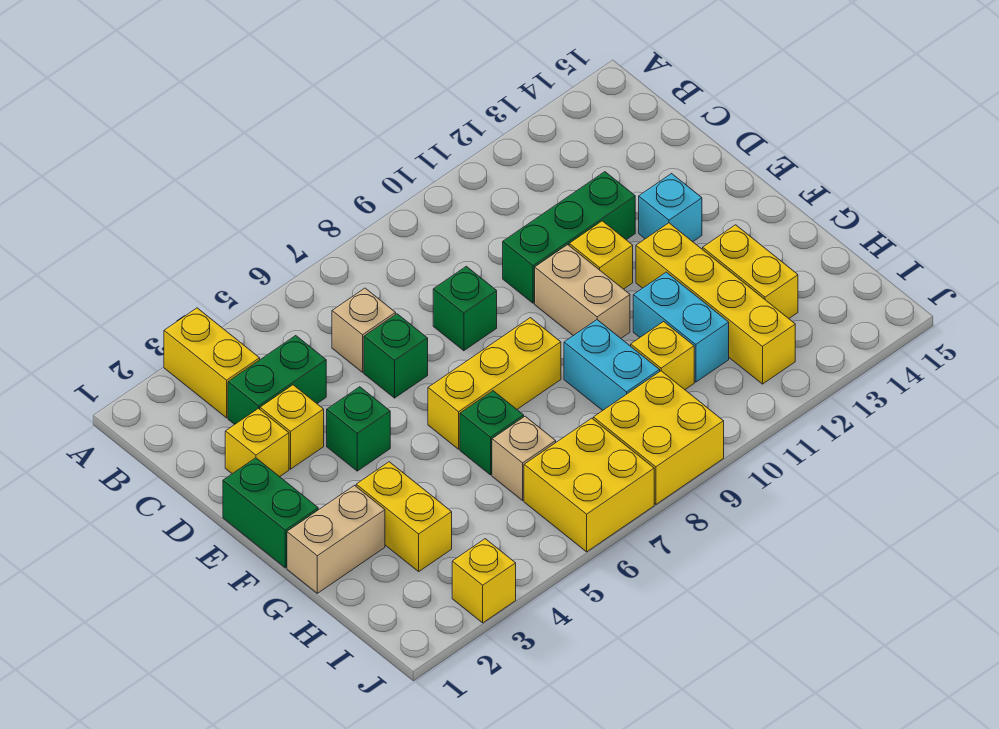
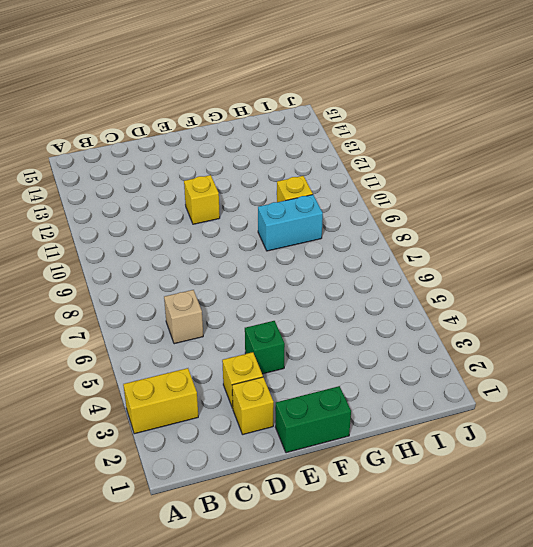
none -> green brick C3:C4 level 1
none -> green brick D6 level 1
none -> green brick D8 level 1

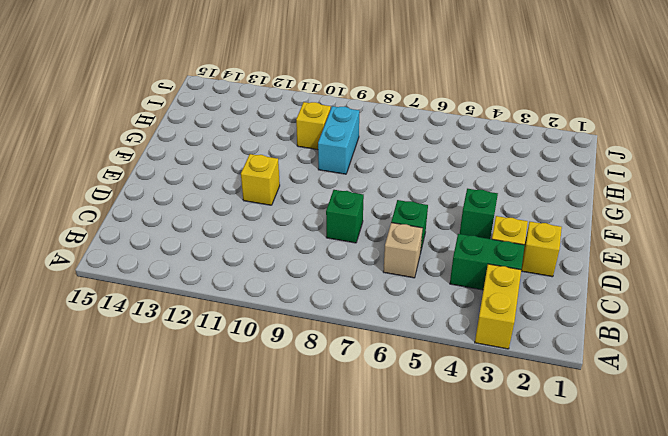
none -> green brick D10:D12 level 1
none -> green brick E1:F1 level 1
none -> tan brick E10:F10 level 1

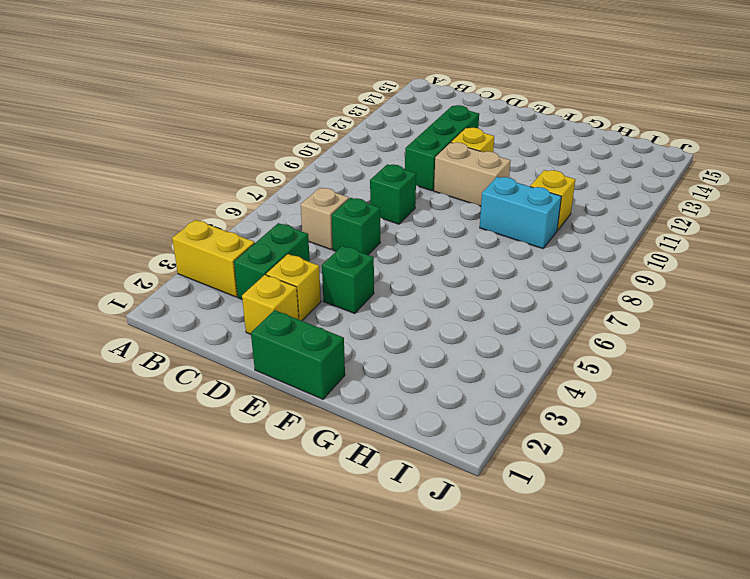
none -> cyan brick E13 level 1
none -> yellow brick F6:F8 level 1
none -> yellow brick F12:I12 level 1

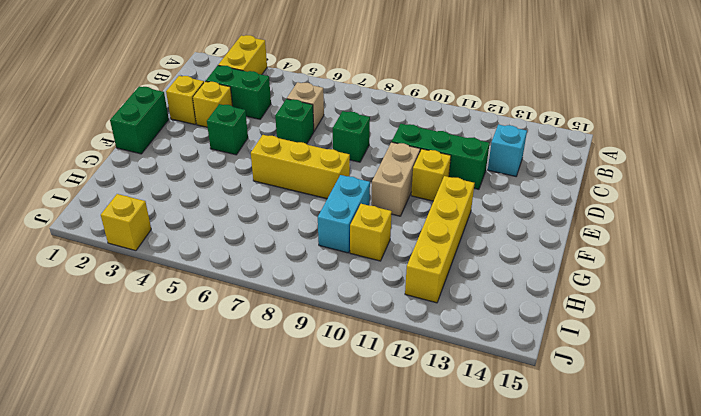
cyan brick C13 level 1 -> cyan brick E13 level 1
none -> tan brick G1:G2 level 1
none -> yellow brick G3:H3 level 1
none -> green brick G6 level 1

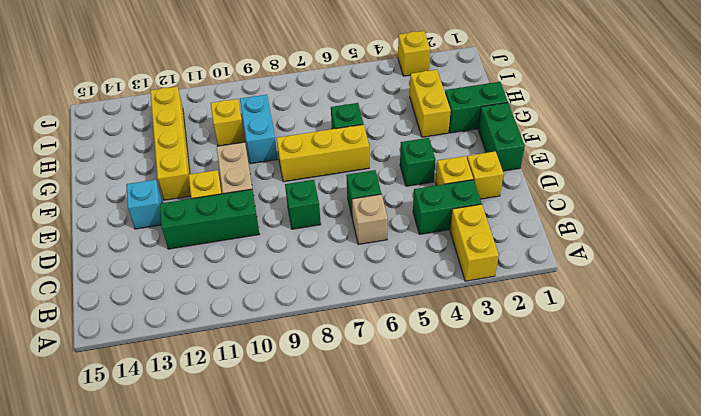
green brick G1:G2 level 1 -> tan brick G1:G2 level 1
none -> cyan brick G11:H11 level 1
none -> yellow brick G13:H13 level 1
none -> tan brick H6 level 1

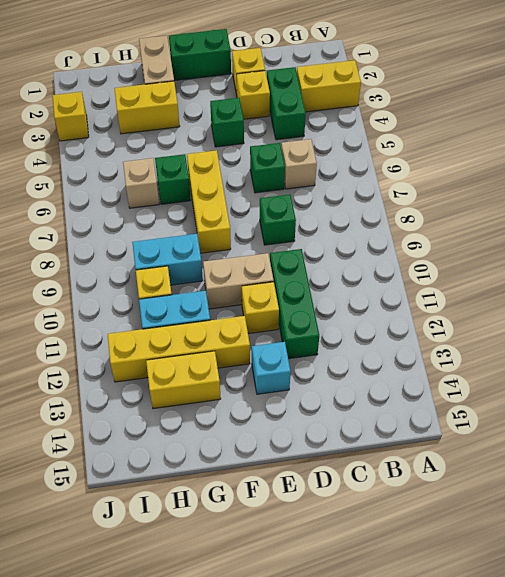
none -> yellow brick I6:J7 level 1
none -> yellow brick I8:J9 level 1

